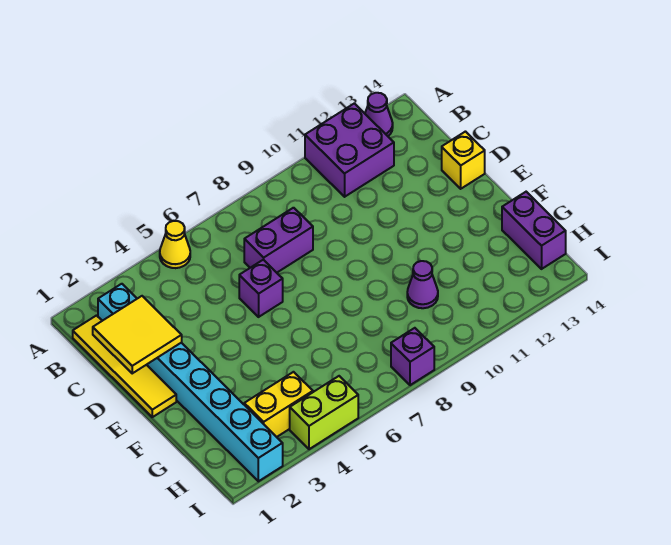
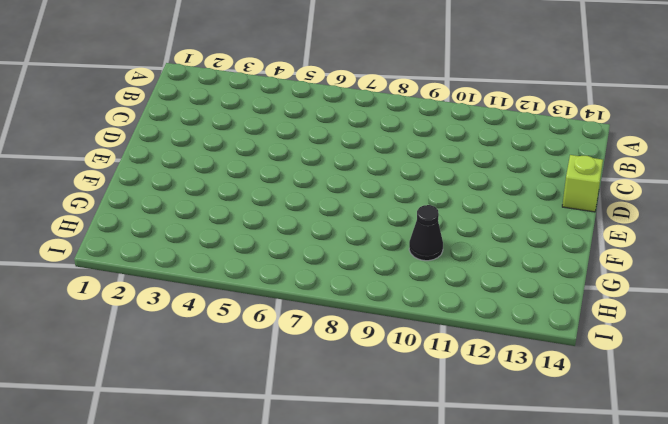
lime brick D14 level 1 -> yellow brick D14 level 1
black cone G10 level 1 -> purple cone G10 level 1
none -> yellow cone A5 level 1
none -> purple brick A11:B12 level 1
none -> purple cone A13 level 1

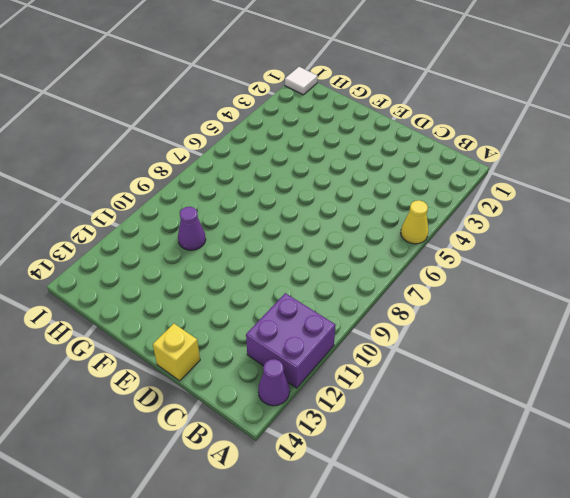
white tile I1 level 1 -> none
none -> yellow tile B1:E1 level 1
none -> cyan brick B2:I2 level 1
none -> purple brick C7:C8 level 1

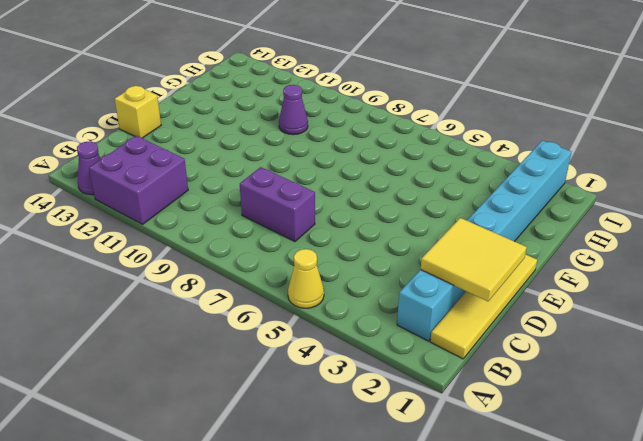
none -> purple brick D6 level 1
none -> purple brick G14:H14 level 1
none -> yellow brick H3:H4 level 1

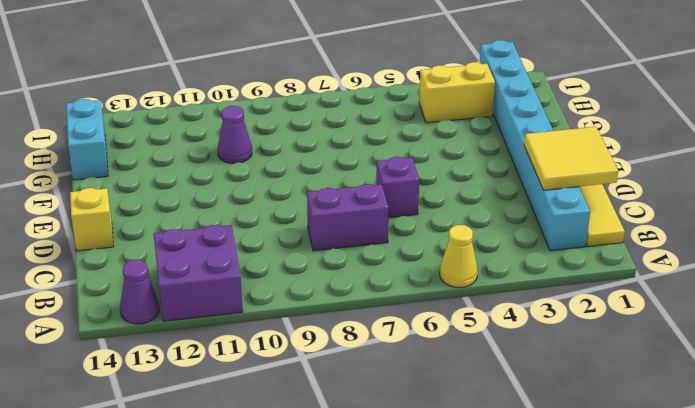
cyan brick G14:H14 level 1 -> purple brick G14:H14 level 1
none -> lime brick I4:I5 level 1
none -> purple brick I8 level 1

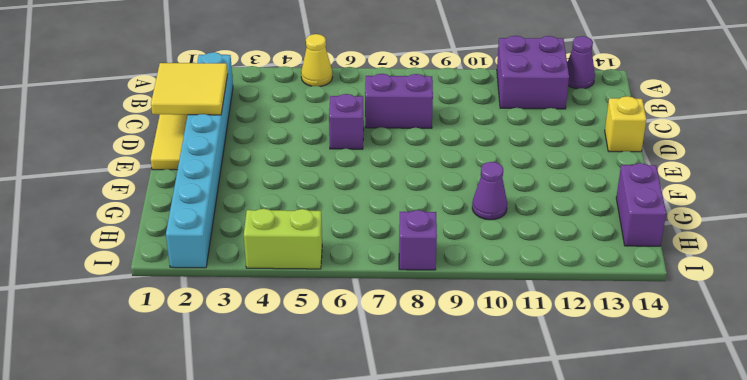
none -> yellow brick H3:H4 level 1

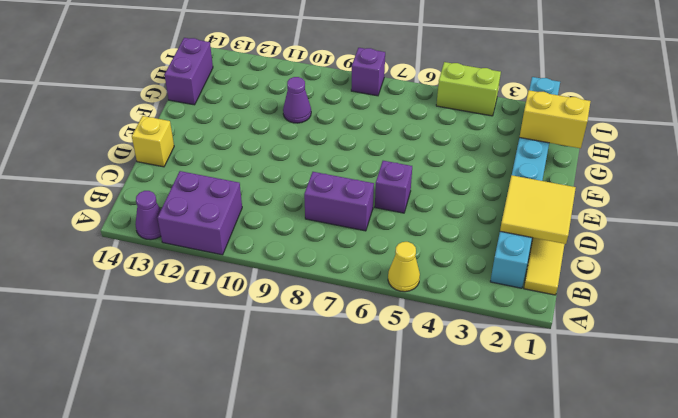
yellow brick G1:G2 level 2 -> yellow brick H3:H4 level 1

